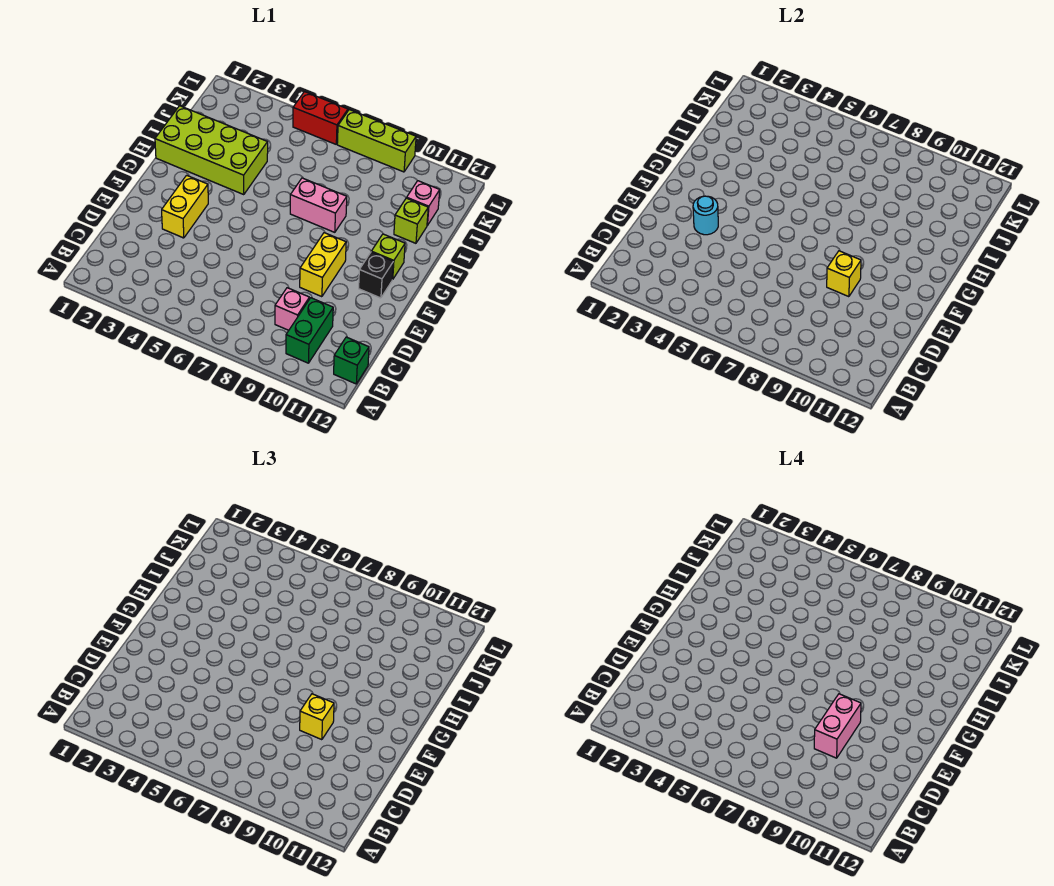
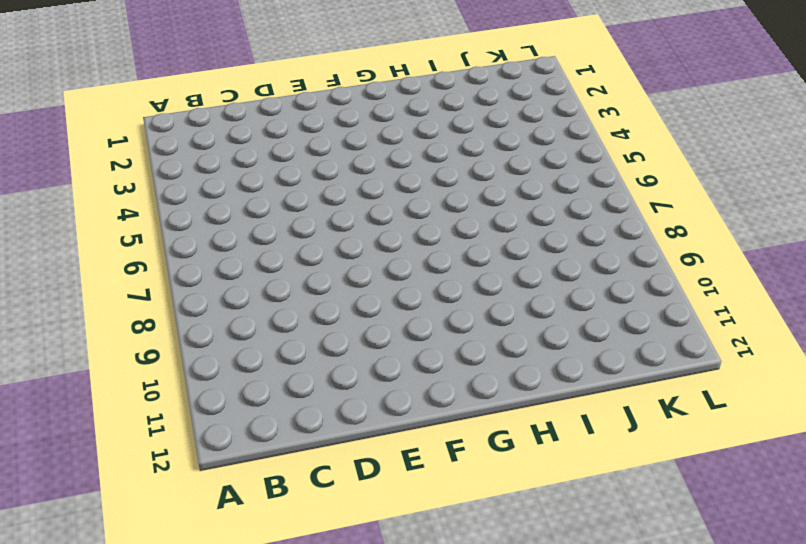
none -> green brick B10:C10 level 1
none -> green brick B12 level 1
none -> pink brick C9 level 1

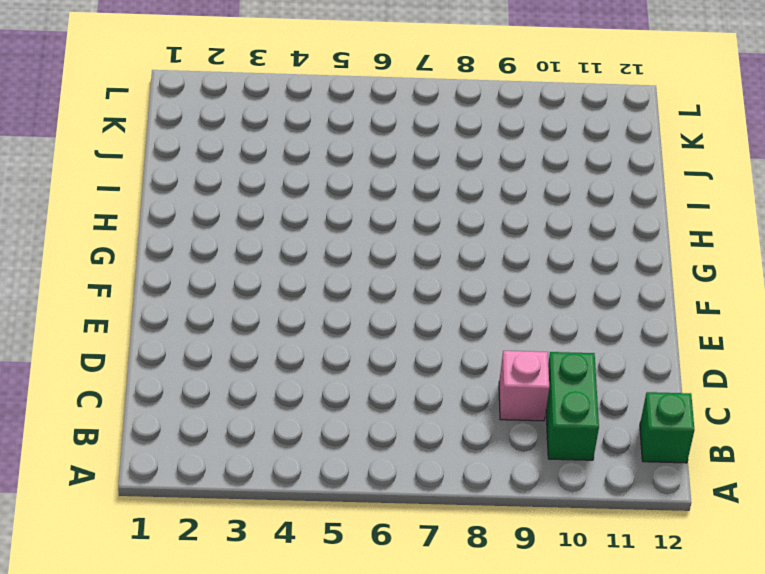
none -> yellow brick E3:F3 level 1
none -> yellow brick E9:F9 level 1
none -> black brick F11 level 1

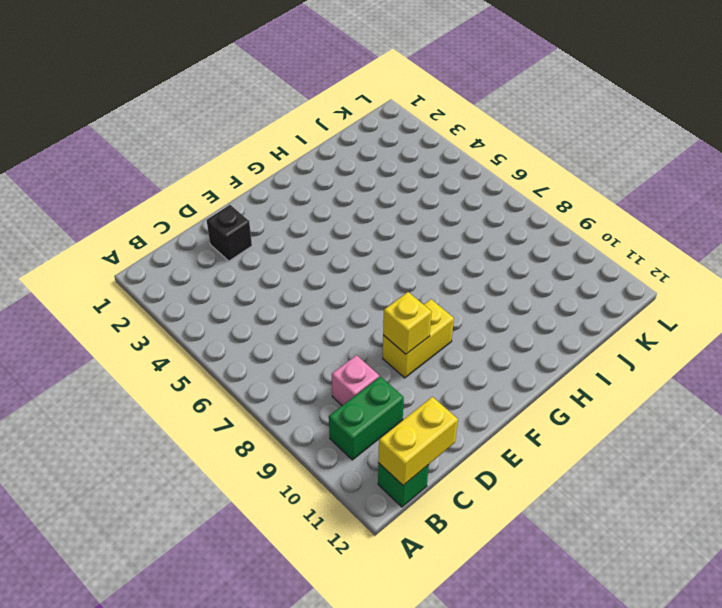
yellow brick B12:C12 level 2 -> yellow brick E3:F3 level 1
black brick D2 level 1 -> black brick F11 level 1
none -> lime brick G11 level 1
none -> lime brick H1:I4 level 1
none -> pink brick H7:H8 level 1

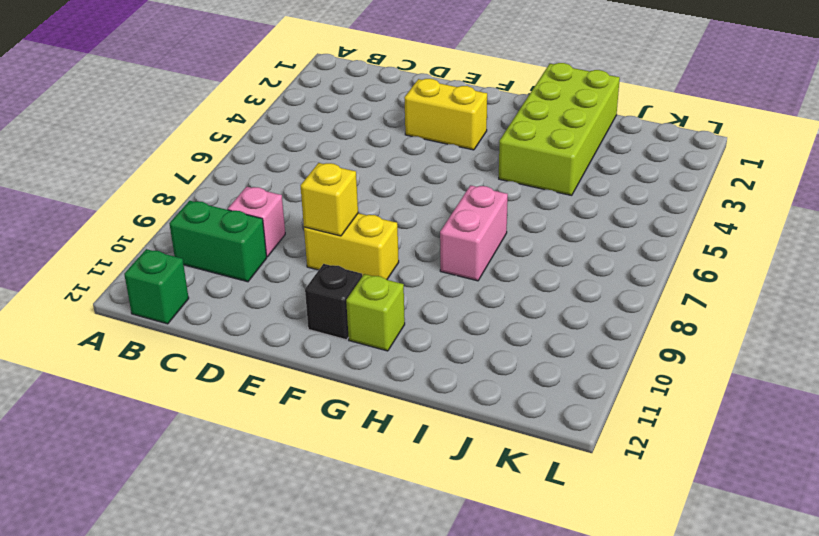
none -> lime brick I11 level 1
none -> pink brick J11 level 1
none -> red brick L5:L6 level 1

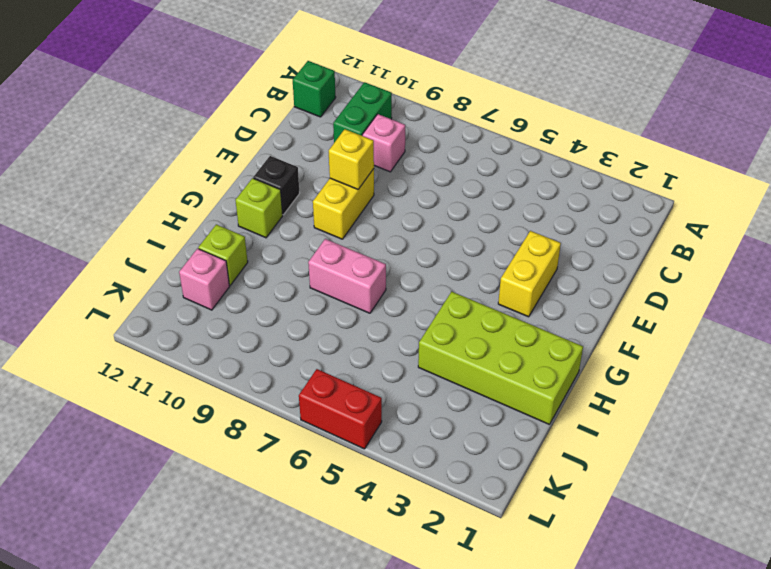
none -> lime brick L7:L9 level 1
none -> cyan round brick E3 level 2
none -> yellow brick E9 level 3

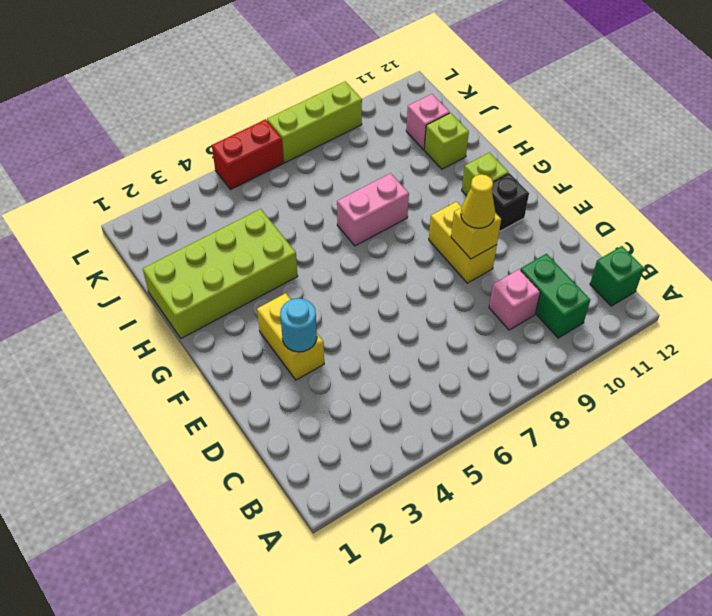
yellow cone E9 level 3 -> yellow brick E9 level 3
none -> pink brick D9:E9 level 4

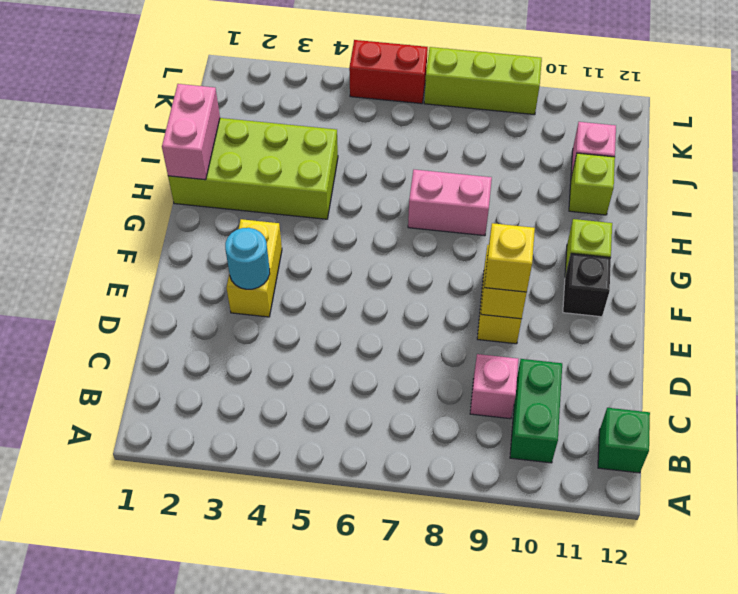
pink brick H1:I1 level 2 -> pink brick D9:E9 level 4

